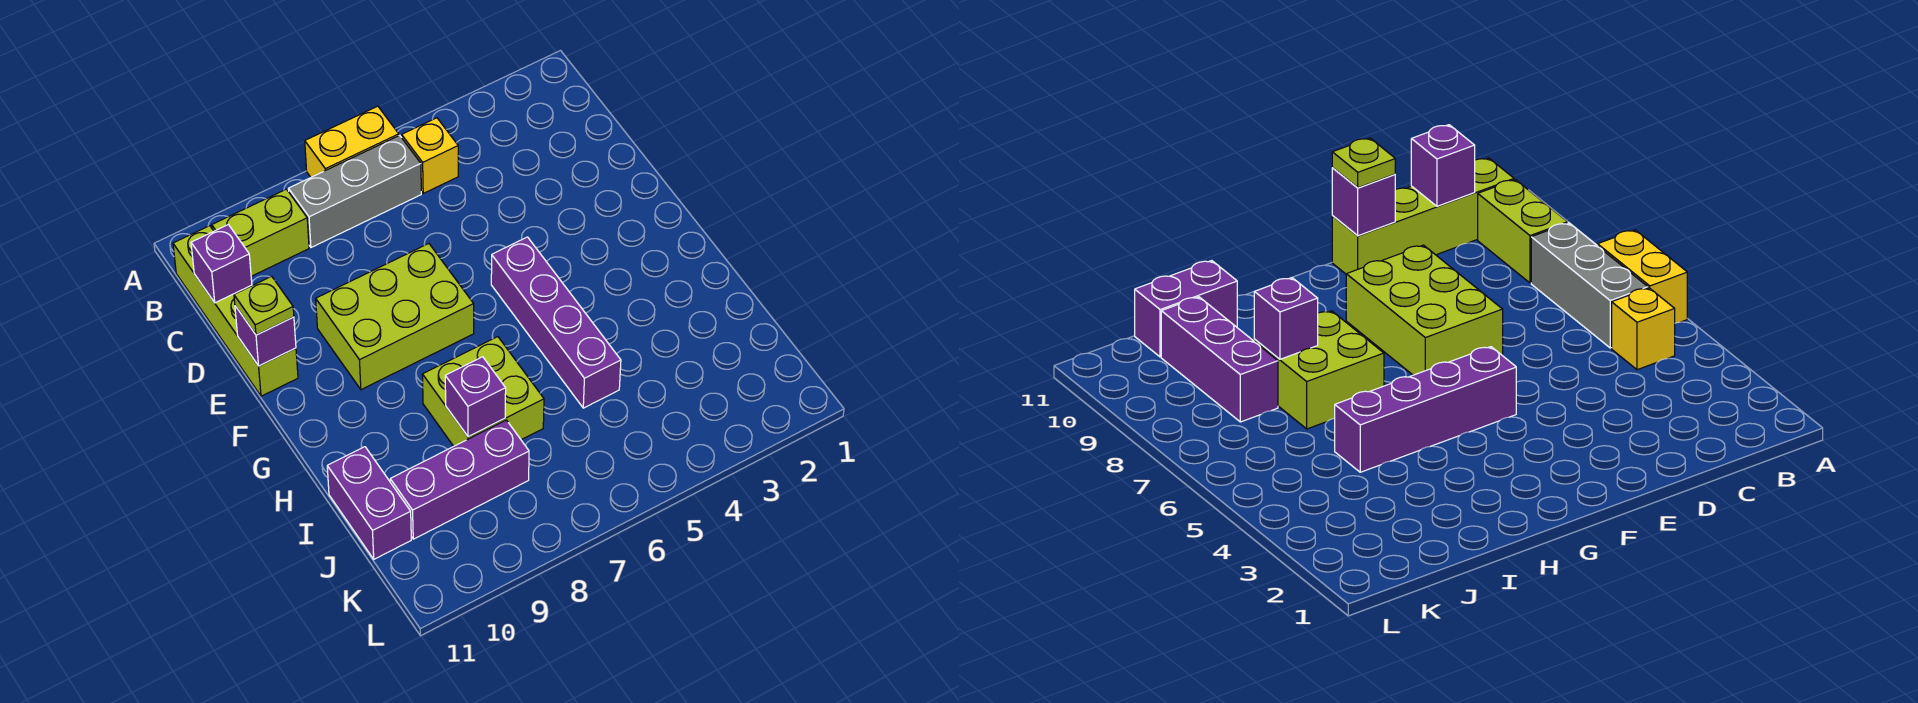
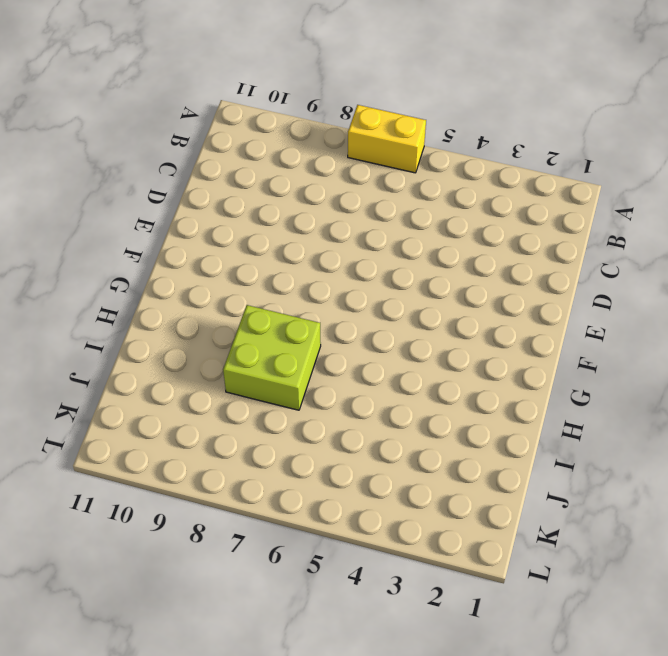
none -> yellow brick B5 level 1
none -> grey brick B6:B8 level 1
none -> lime brick B9:B10 level 1

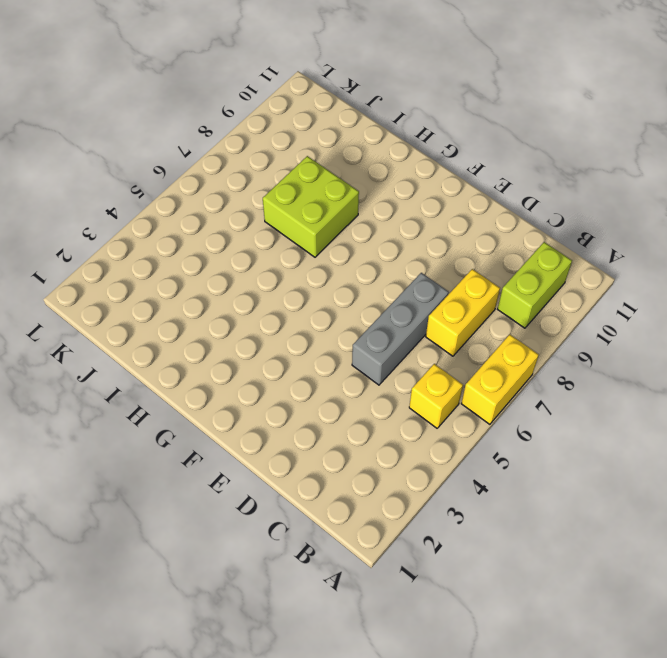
yellow brick C7:C8 level 1 -> none
grey brick D5:D7 level 1 -> grey brick B6:B8 level 1
none -> lime brick B11:E11 level 1
none -> lime brick E7:F9 level 1
none -> purple brick F5:I5 level 1

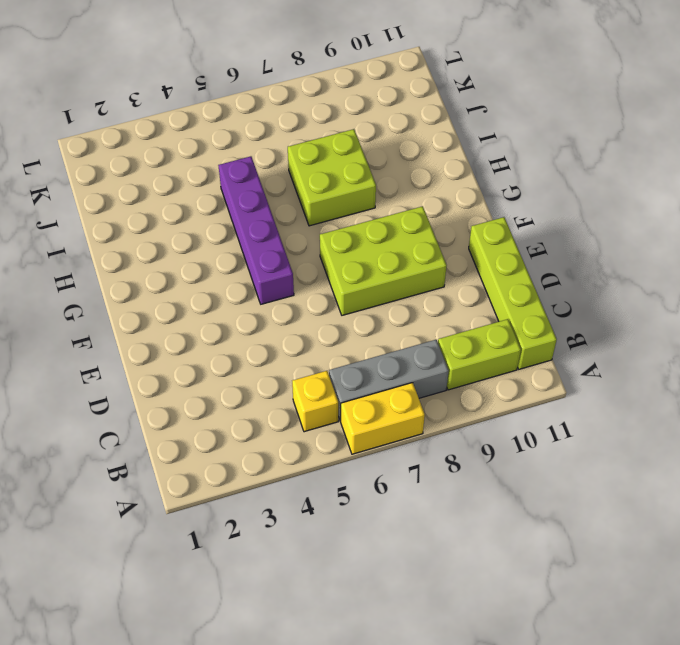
none -> purple brick I11:J11 level 1
none -> purple brick J8:J10 level 1
none -> purple brick C11 level 2

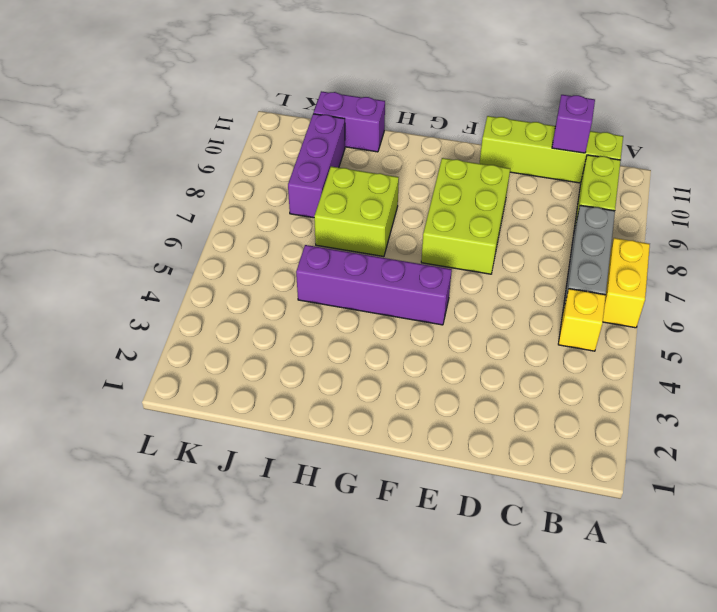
none -> purple brick E11 level 2
none -> purple brick I8 level 2
none -> lime plate E11 level 3

